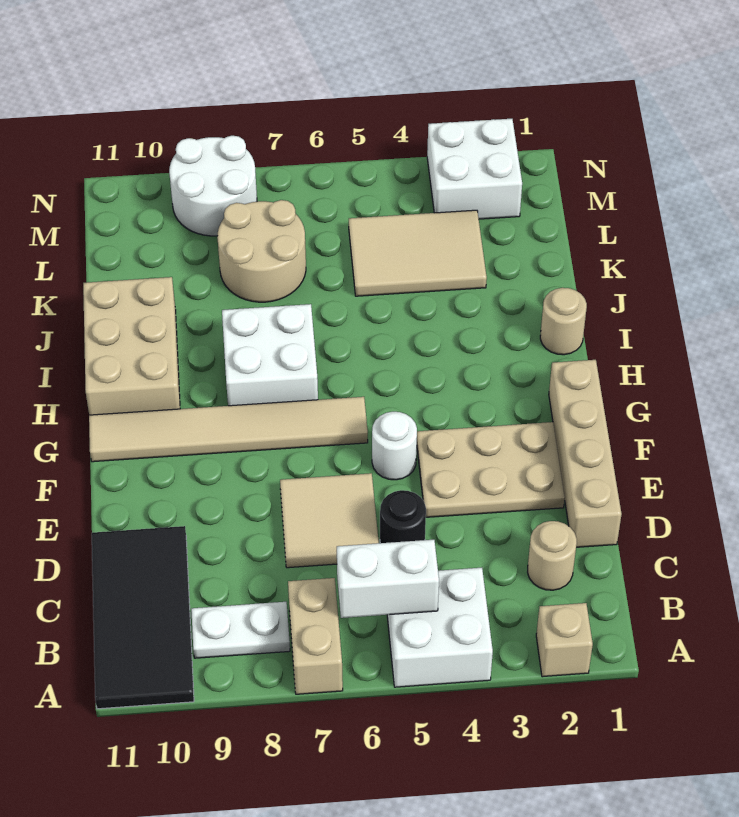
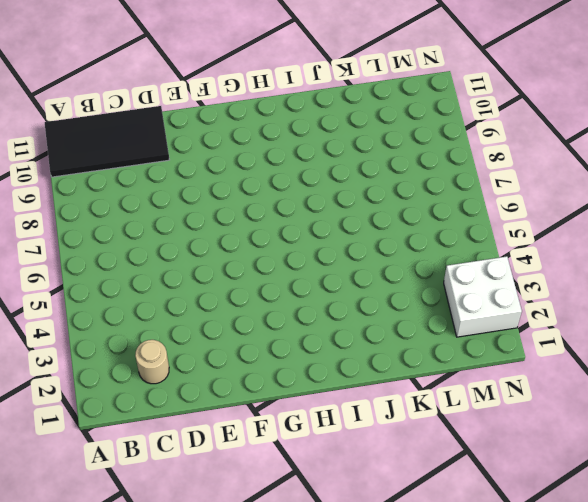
none -> tan brick A2 level 1
none -> white brick A4:B5 level 1
none -> tan brick A7:B7 level 1

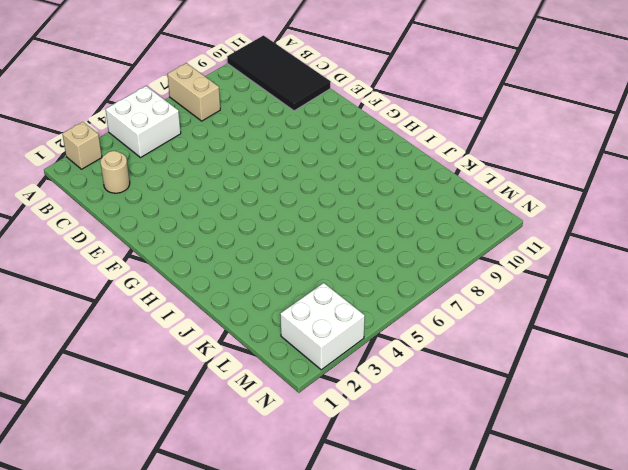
none -> white plate B8:B9 level 1
none -> tan brick D1:G1 level 1
none -> black round brick D5 level 1

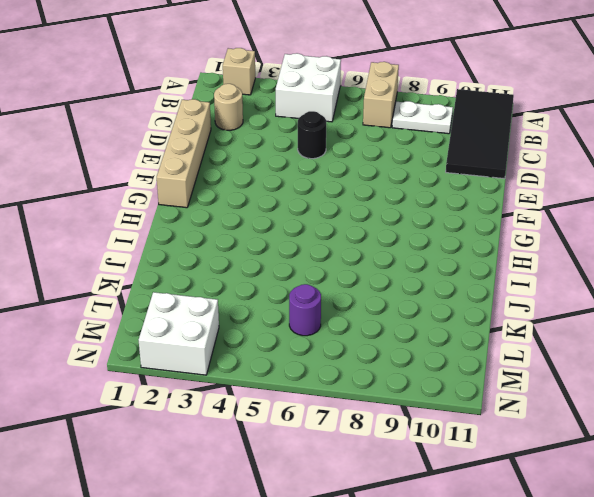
purple round brick L6 level 1 -> none
none -> tan tile D6:E7 level 1
none -> tan plate E2:F4 level 1
none -> white round brick F5 level 1

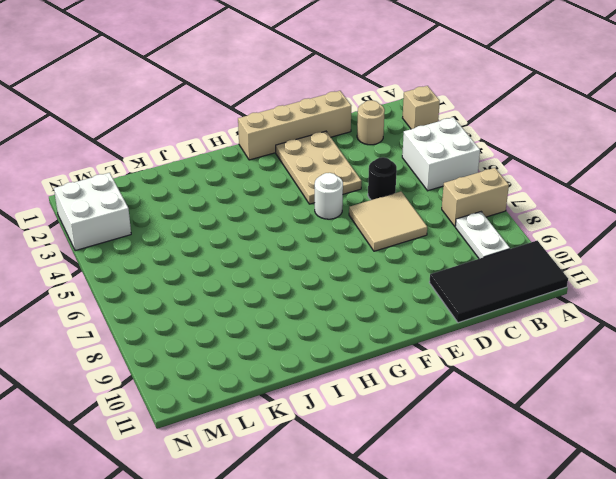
none -> tan tile G6:G11 level 1
none -> white brick H7:I8 level 1
none -> tan brick H10:J11 level 1

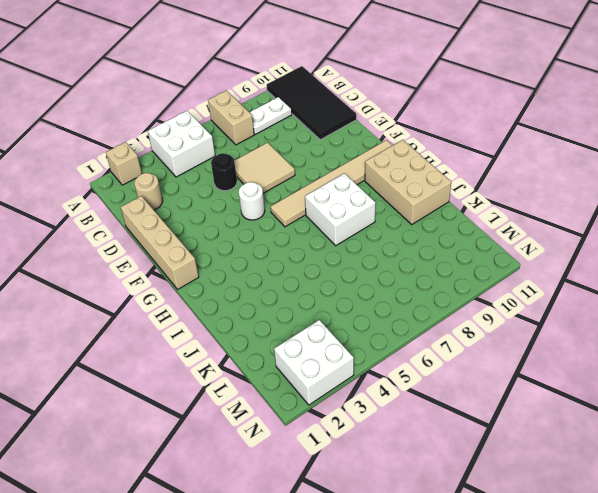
none -> tan plate E2:F4 level 1
none -> tan round brick I1 level 1
none -> tan tile K3:L5 level 1

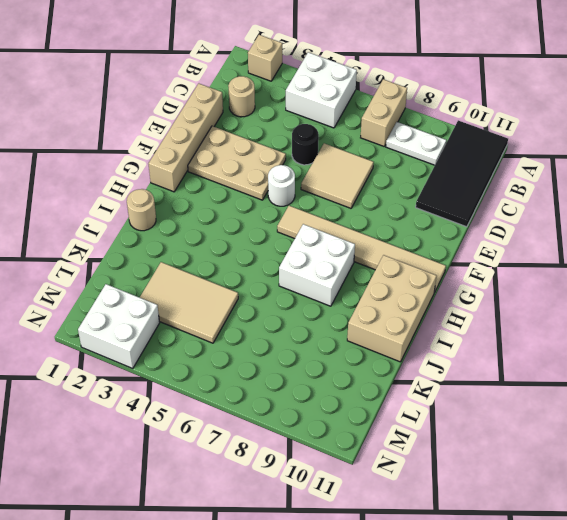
none -> tan round brick K7:L8 level 1
none -> white round brick M8:N9 level 1
none -> white brick B5:B6 level 2

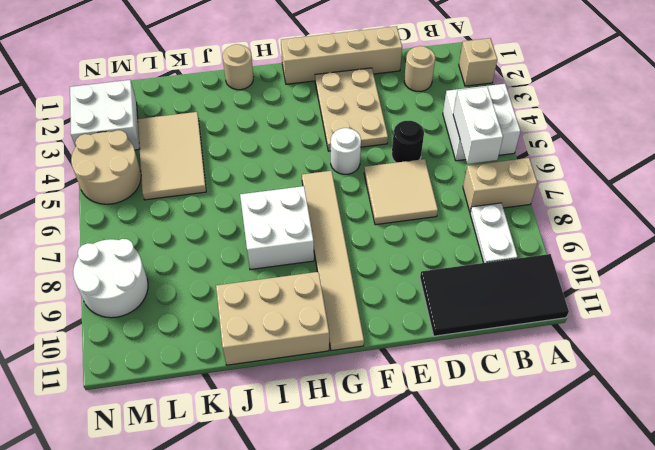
tan round brick M4:N5 level 1 -> tan round brick K7:L8 level 1

